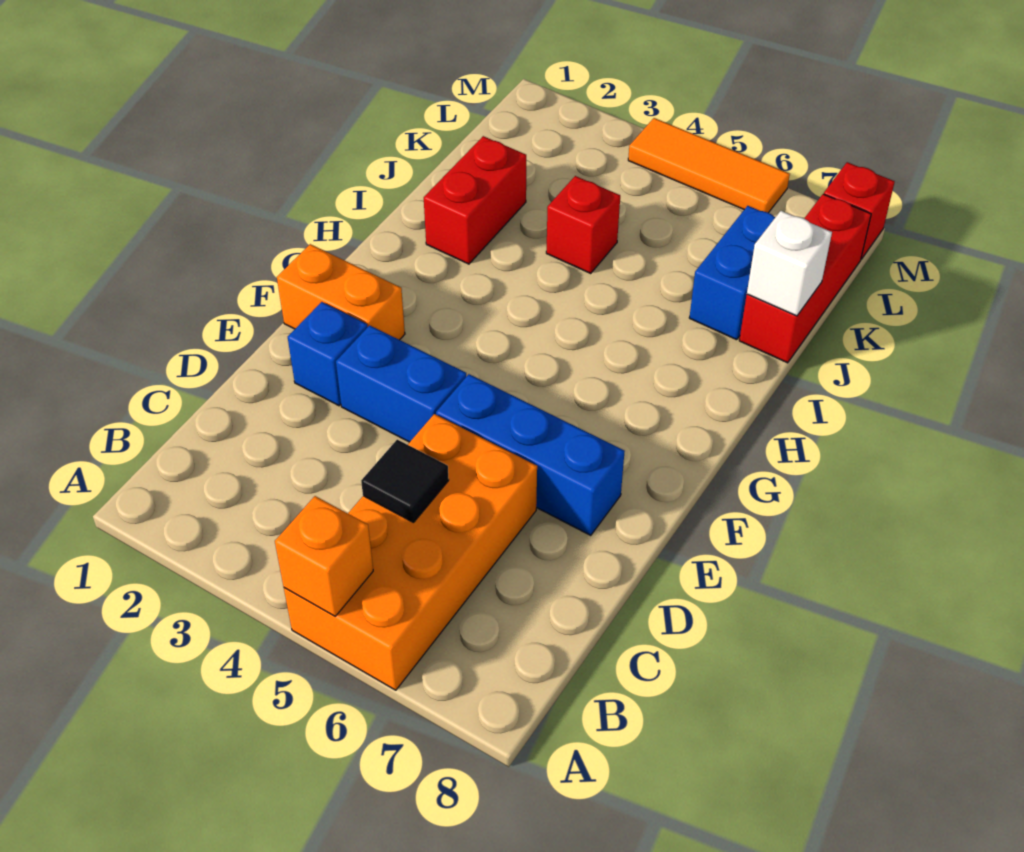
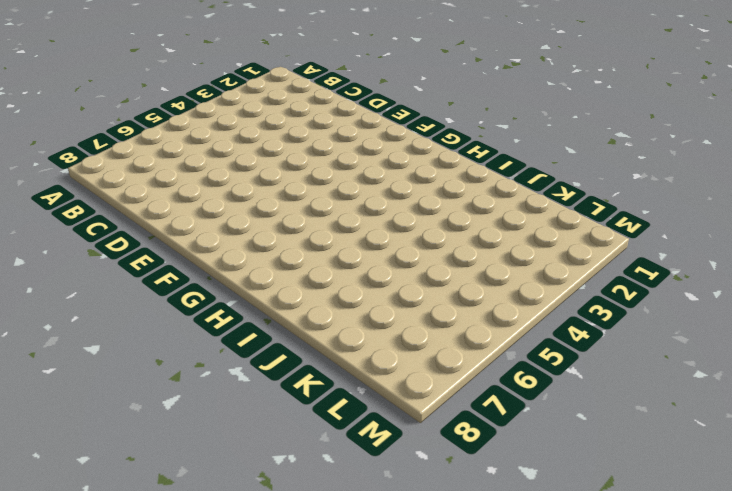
none -> orange brick A5:D6 level 1
none -> blue brick E2 level 1
none -> blue brick E3:E4 level 1

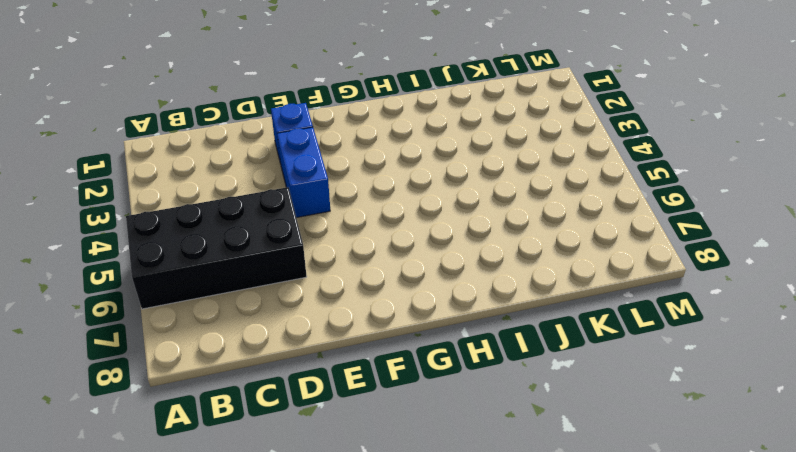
black brick A5:D6 level 1 -> orange brick A5:D6 level 1
none -> blue brick E5:E7 level 1
none -> orange brick F1:F2 level 1
none -> red brick I2:J2 level 1

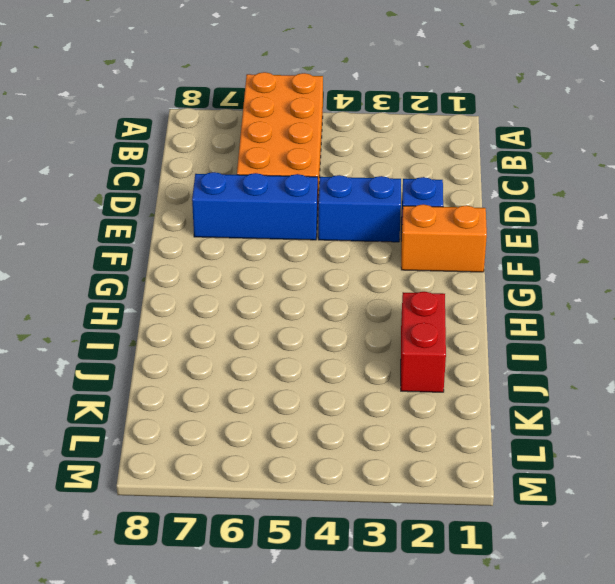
none -> red brick J4 level 1
none -> blue brick J7:K7 level 1
none -> red brick J8:L8 level 1

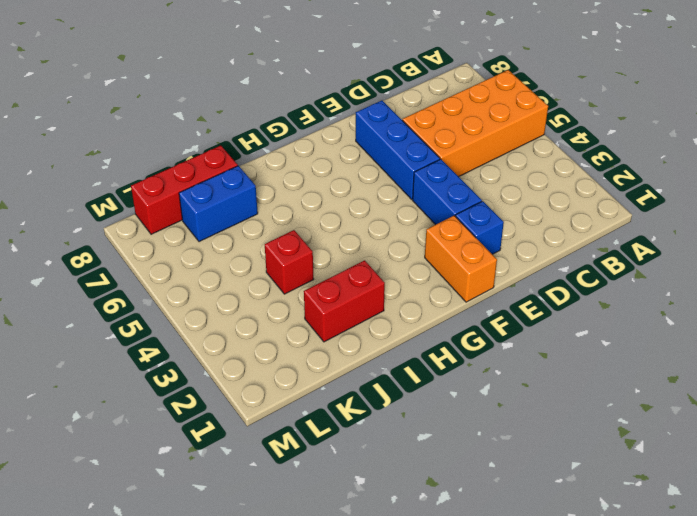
none -> orange tile M4:M6 level 1
none -> red brick M8 level 1
none -> orange brick A5 level 2

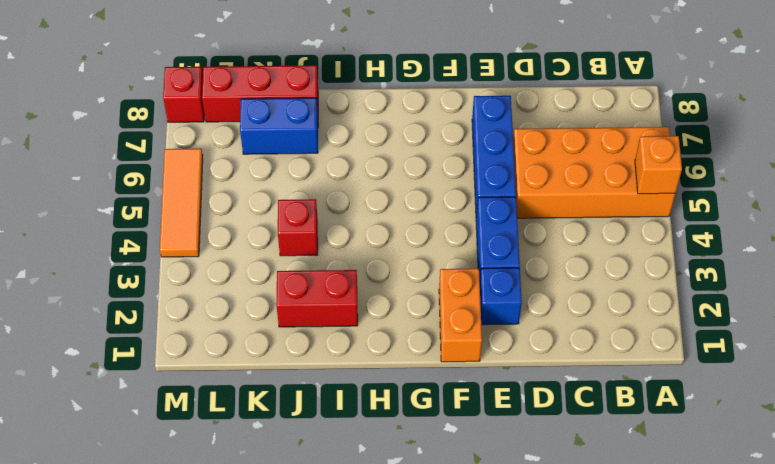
none -> black tile C5 level 2
none -> white brick J8 level 2

